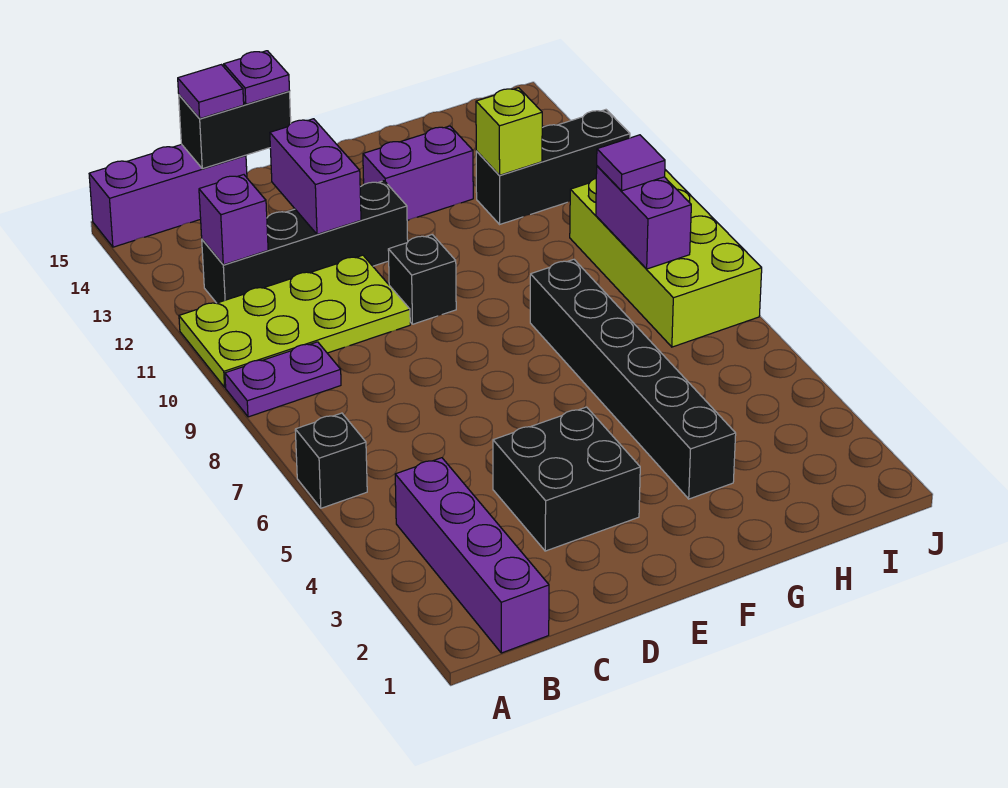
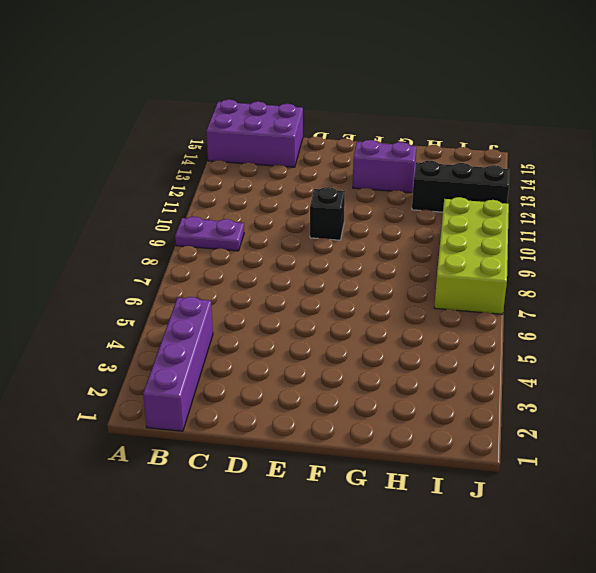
purple brick A14:C15 level 1 -> purple brick A15:C15 level 1
none -> black brick A6 level 1
none -> lime plate A10:D11 level 1
none -> black brick B12:E12 level 1

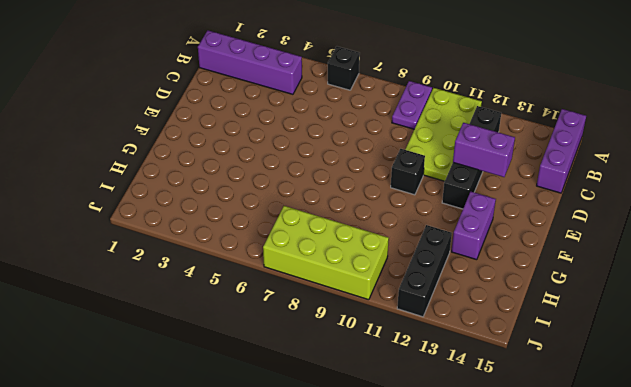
none -> black brick D3:E4 level 1
none -> black brick G3:G8 level 1
none -> purple brick B12 level 2

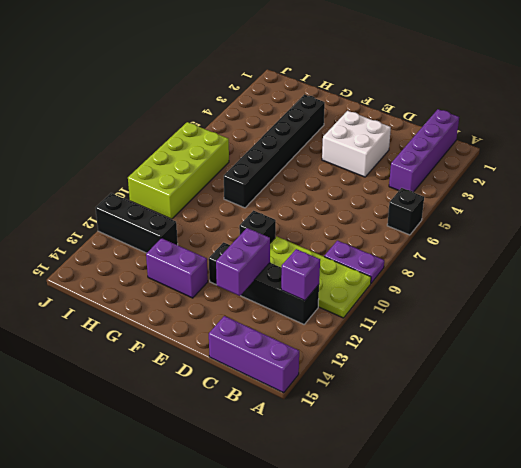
white brick D3:E4 level 1 -> black brick D3:E4 level 1
none -> black brick C15:D15 level 2
none -> lime brick H12 level 2
none -> purple brick I8:I9 level 2

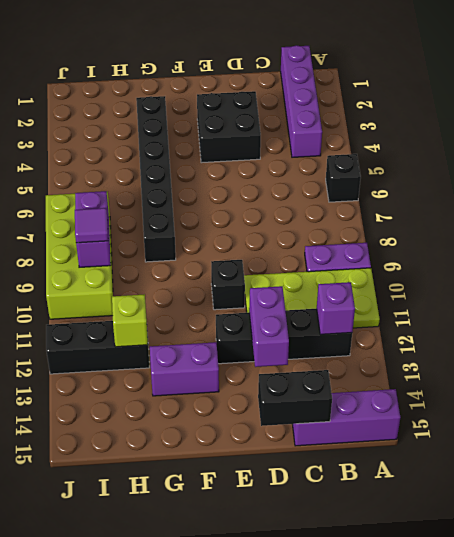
none -> purple tile C15 level 3
none -> purple plate D15 level 3

